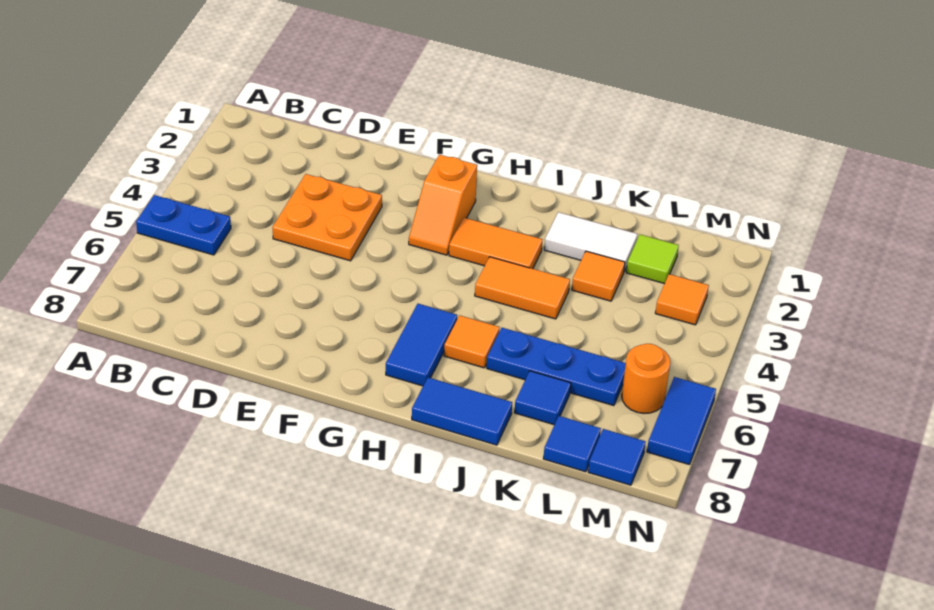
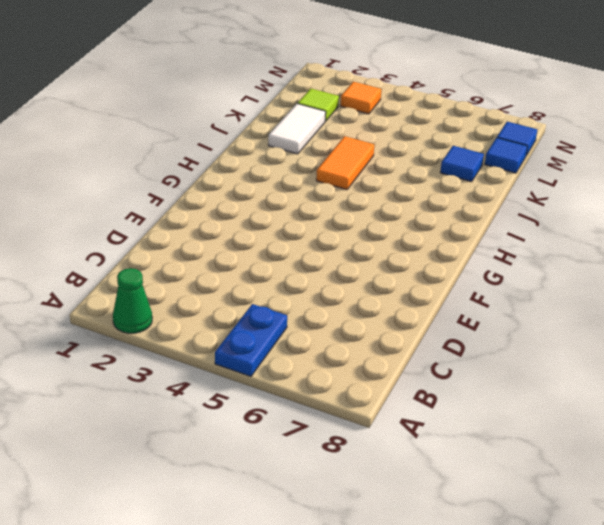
green cone A2 level 1 -> none
none -> orange plate D3:E4 level 1
none -> orange slope G2:G3 level 1 top 2
none -> orange tile H3:I3 level 1

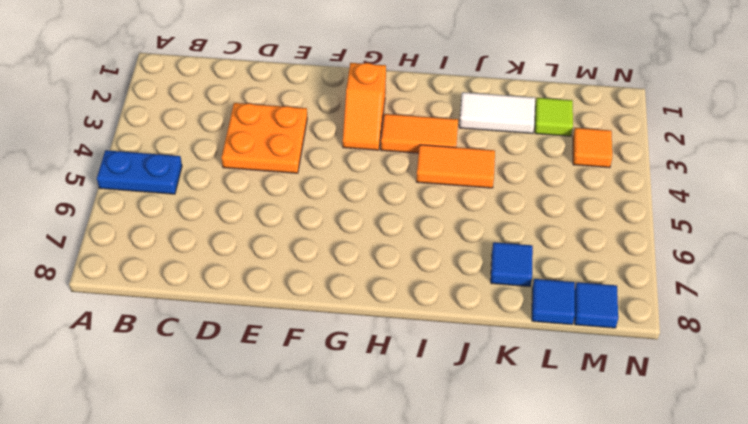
none -> blue tile H6:H7 level 1
none -> orange tile I6 level 1
none -> blue tile I8:J8 level 1

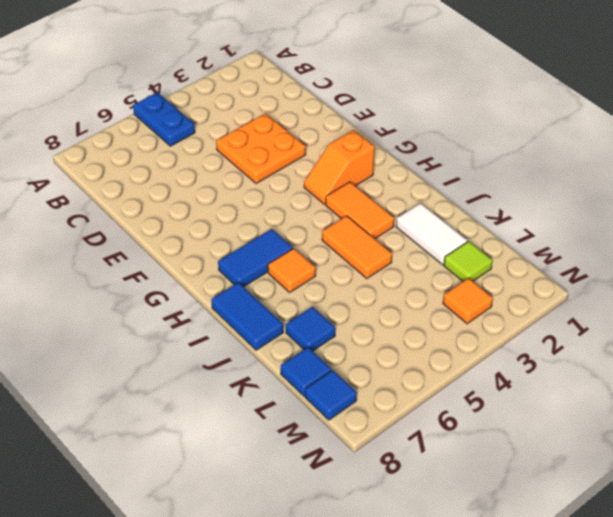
none -> blue plate J6:L6 level 1
none -> orange tile K3 level 1
none -> orange round brick M6 level 1

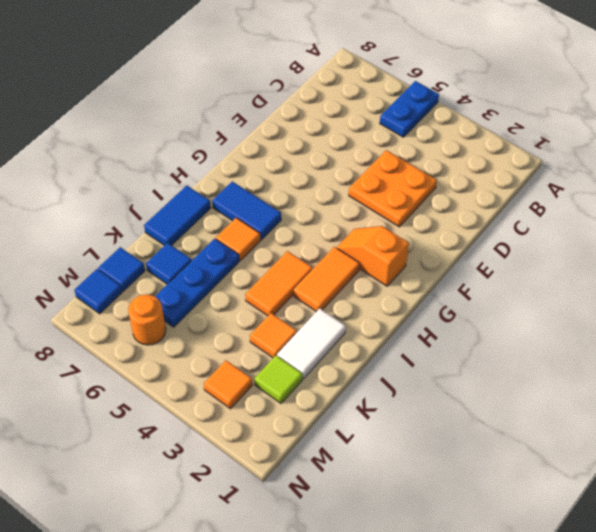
none -> blue tile N6:N7 level 1

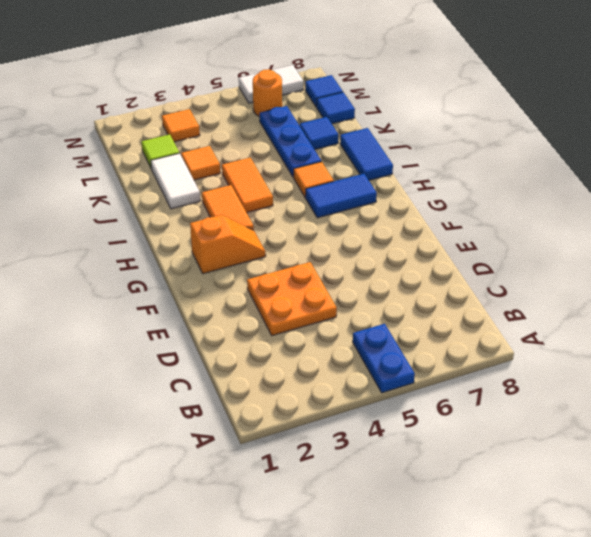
white tile N6:N7 level 1 -> blue tile N6:N7 level 1

